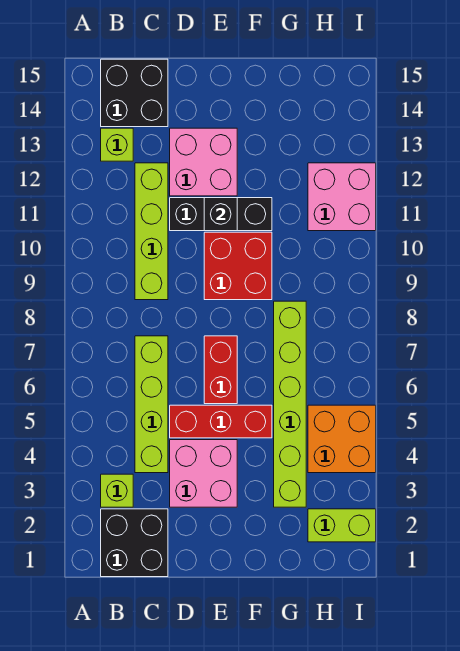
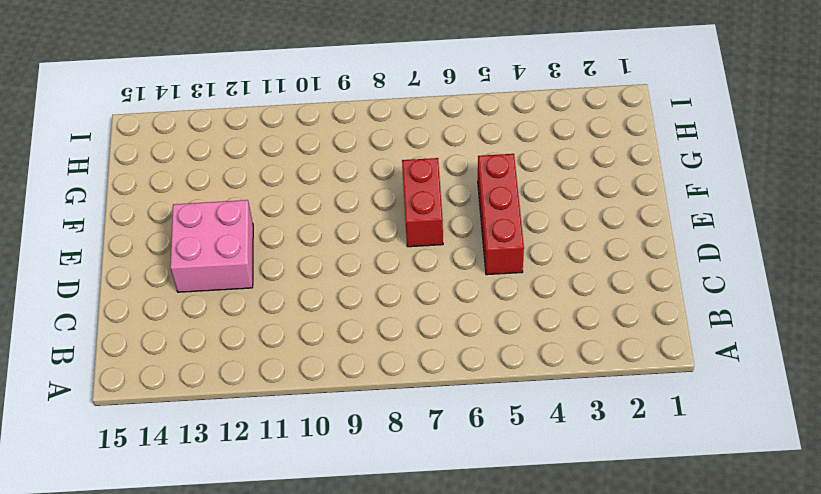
red brick E7:F7 level 1 -> red brick E6:E7 level 1
none -> black brick B1:C2 level 1
none -> lime brick B3 level 1
none -> lime brick B13 level 1

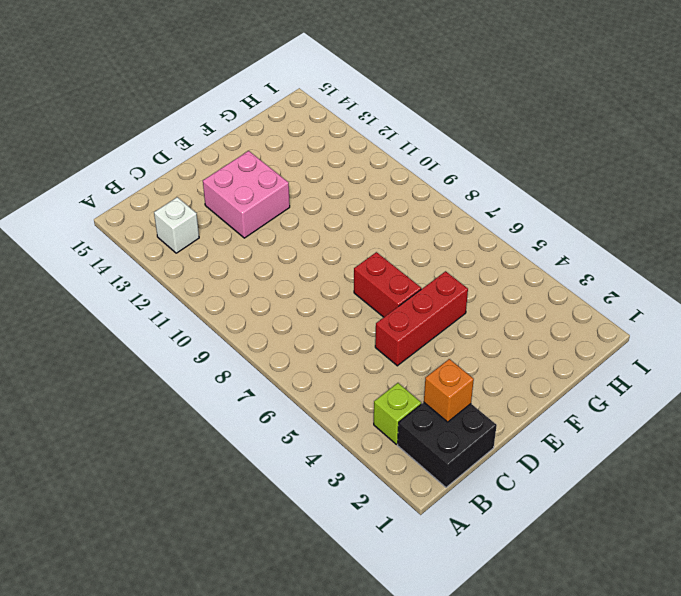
white brick B13 level 1 -> lime brick B13 level 1
orange brick C2 level 2 -> none
none -> black brick B14:C15 level 1
none -> lime brick C4:C7 level 1
none -> lime brick C9:C12 level 1

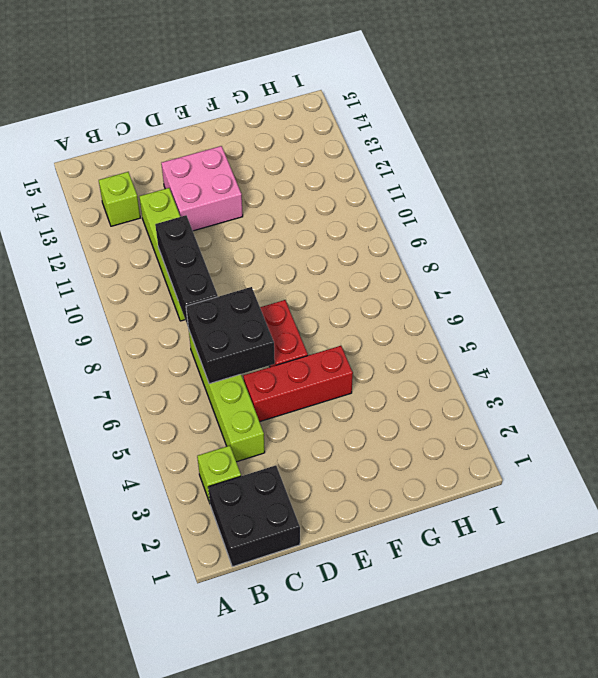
black brick C6:D7 level 2 -> black brick B14:C15 level 1
black brick C8:C10 level 2 -> black brick D11:F11 level 1
none -> pink brick D3:E4 level 1
none -> red brick E9:F10 level 1
none -> lime brick G3:G8 level 1

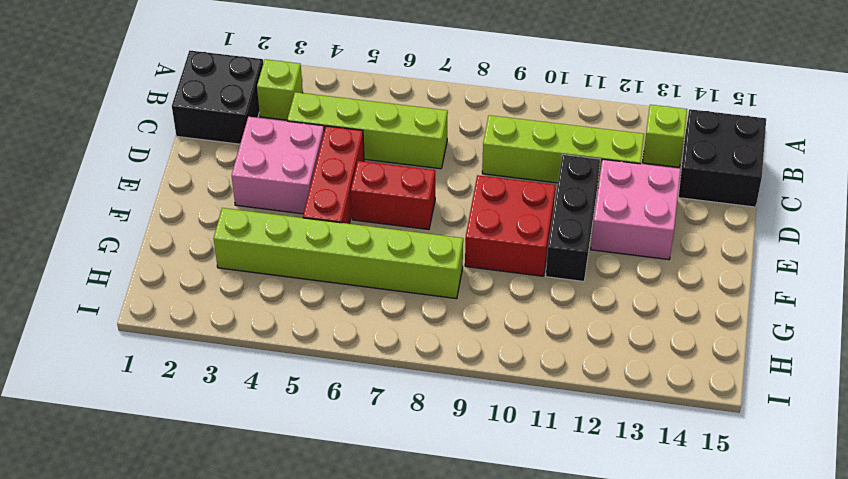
none -> lime brick H2:I2 level 1
none -> orange brick H4:I5 level 1
none -> pink brick H11:I12 level 1

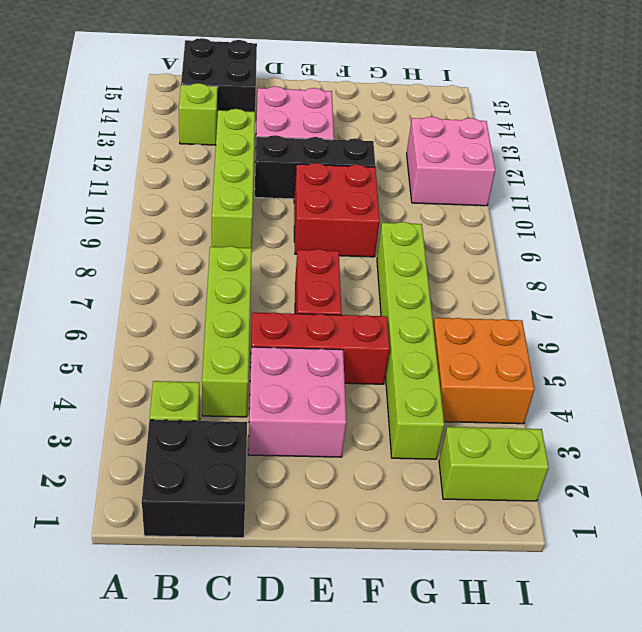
none -> black brick E11 level 2

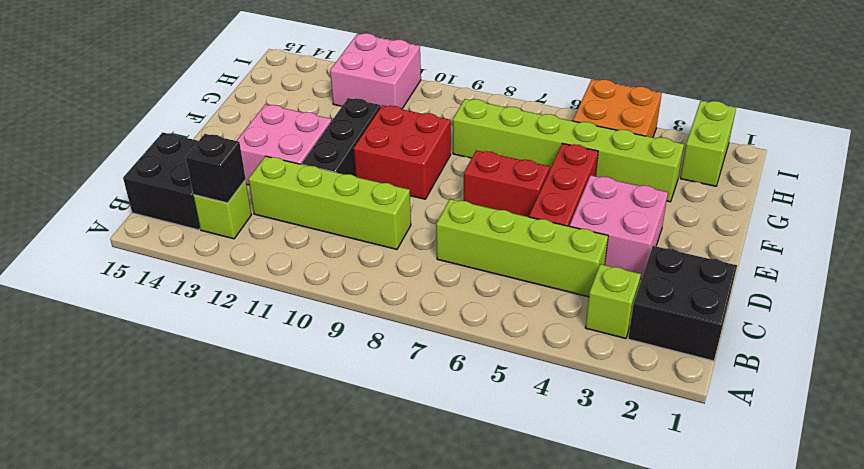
black brick B13 level 2 -> black brick E11 level 2

